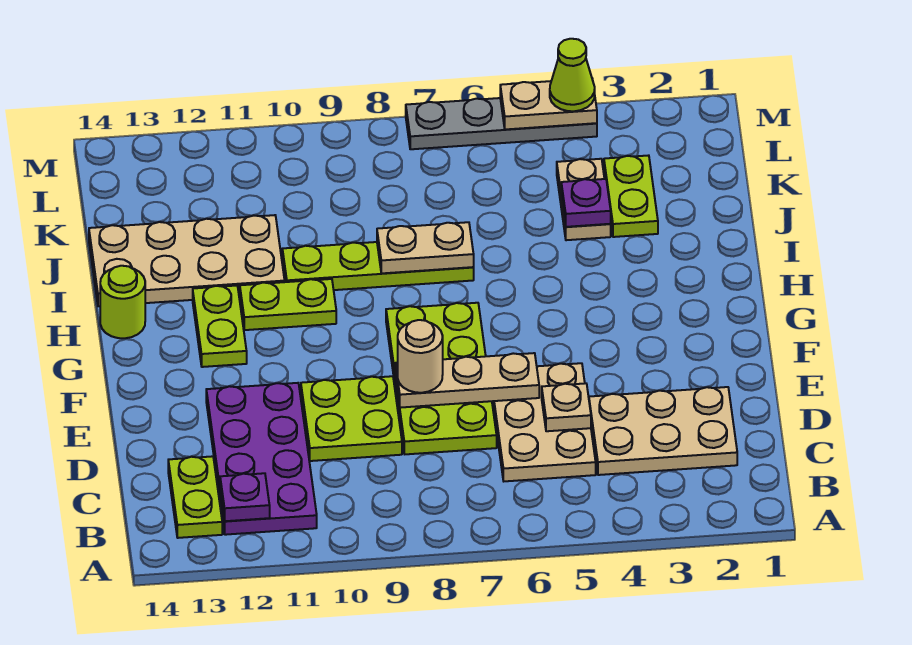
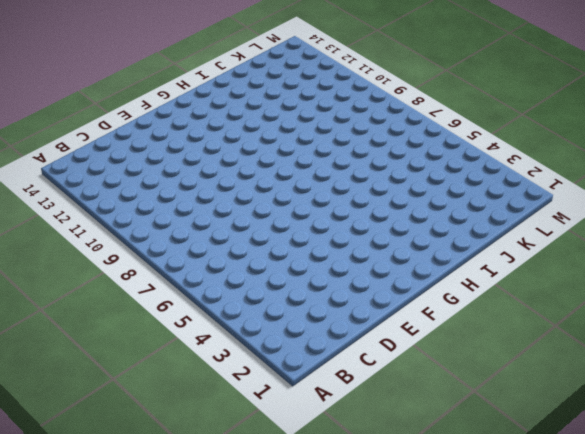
none -> purple plate B11:E12 level 1
none -> lime plate B13:C13 level 1
none -> tan plate C2:D4 level 1

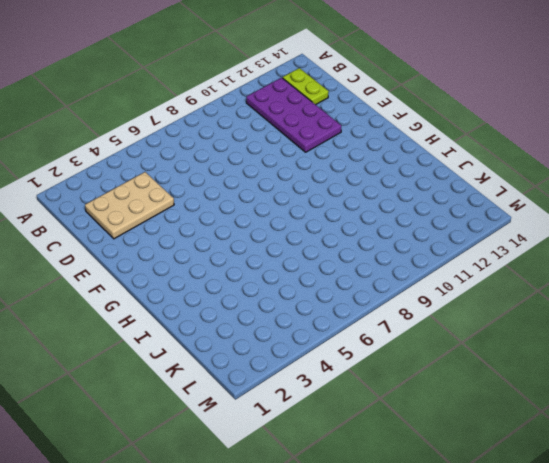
none -> tan plate C5:E6 level 1
none -> lime plate D7:G8 level 1
none -> lime plate D9:E10 level 1

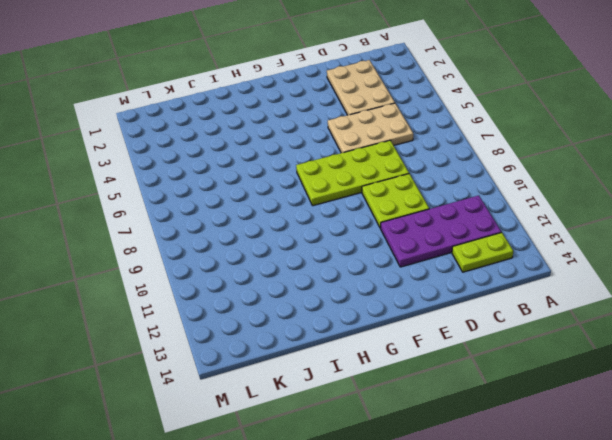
none -> lime plate G12:H12 level 1
none -> lime plate H10:H11 level 1
none -> lime round brick H14 level 1

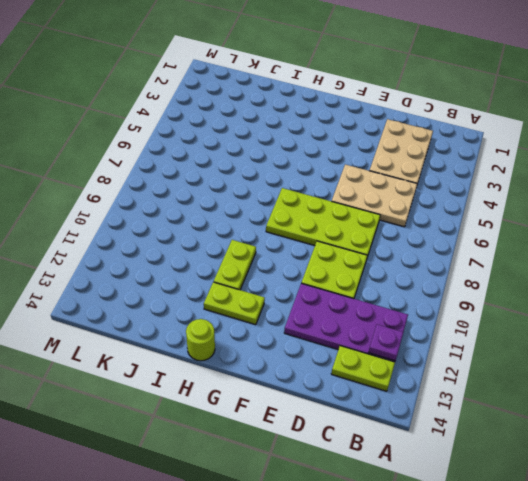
none -> lime plate I7:I10 level 1
none -> tan plate I11:J14 level 1
none -> lime plate J3:K3 level 1

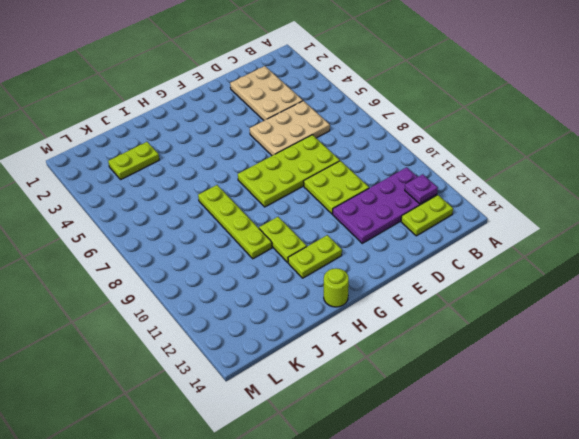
none -> tan plate I11:J14 level 1
none -> tan plate J4:K4 level 1
none -> grey plate M4:M7 level 1

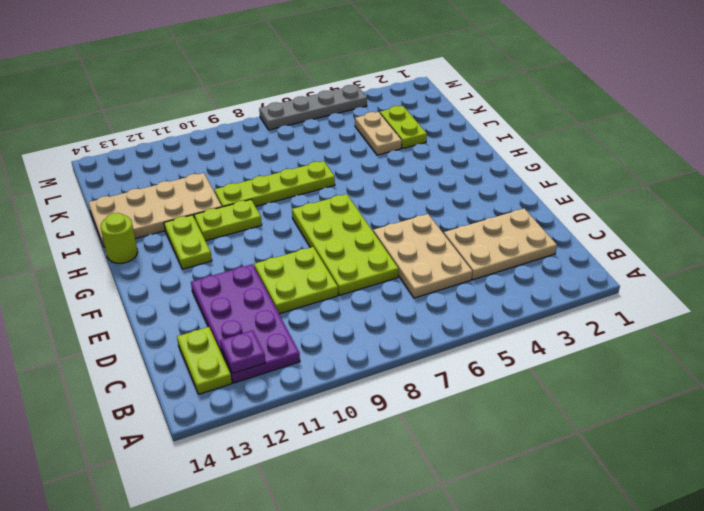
none -> tan plate D5 level 2
none -> tan plate E6:E8 level 2
none -> tan plate I7:I8 level 2

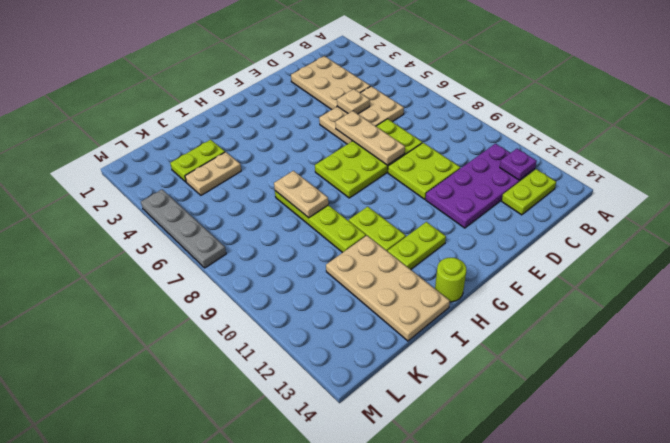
none -> purple plate J4 level 2
none -> tan plate M4:M5 level 2
none -> tan round brick E8 level 3

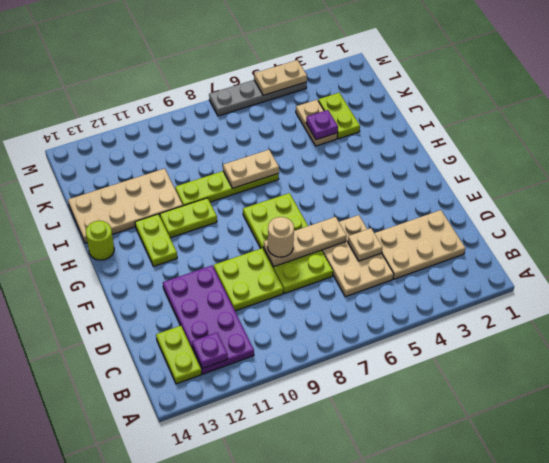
none -> lime cone M4 level 3

